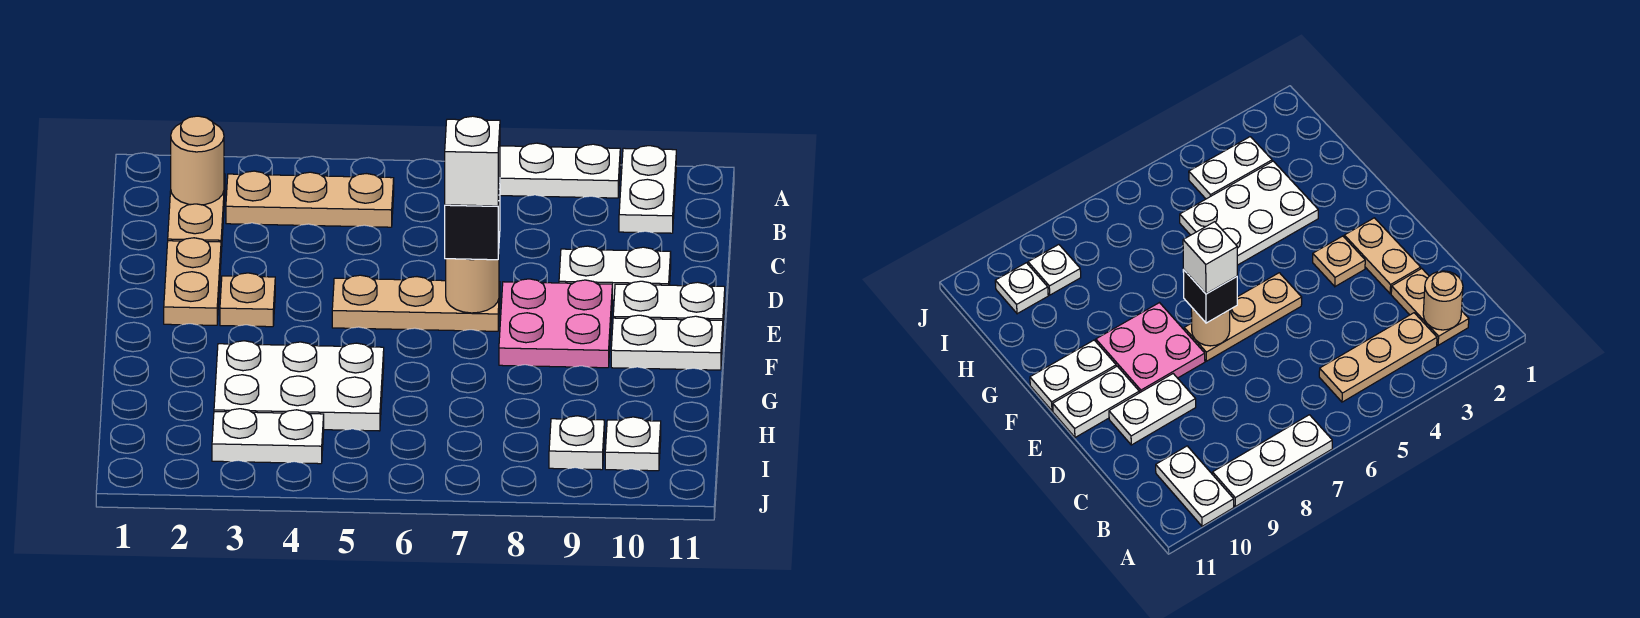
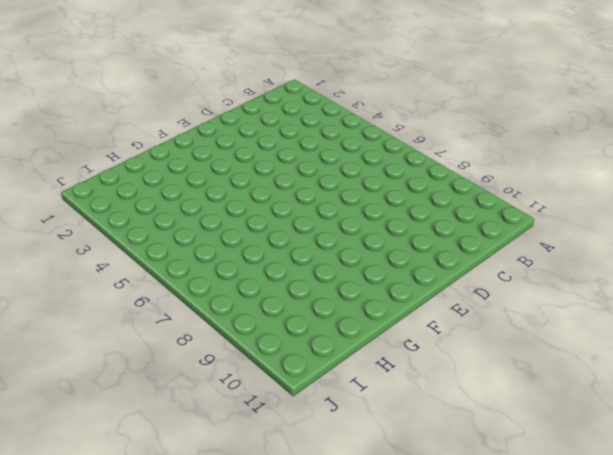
none -> white plate A7:A9 level 1
none -> white plate A10:B10 level 1
none -> tan plate B2:C2 level 1

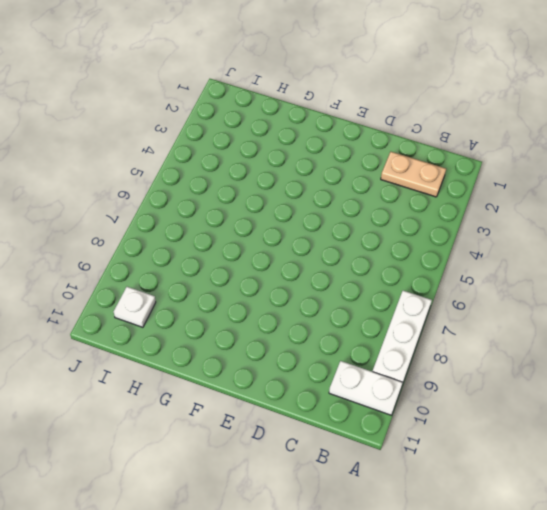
none -> tan plate B3:B5 level 1
none -> tan plate D2:E2 level 1
none -> white plate D9:D10 level 1

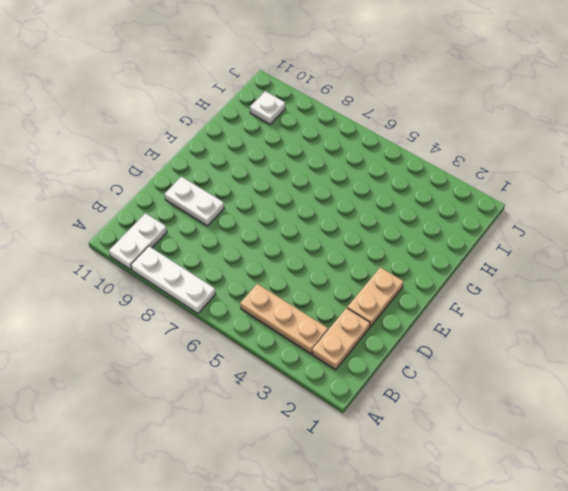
none -> tan plate E3 level 1
none -> tan plate E5:E7 level 1
none -> pink plate E8:F9 level 1

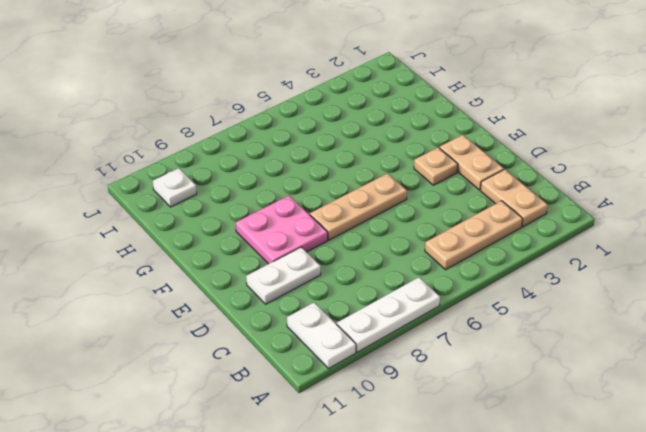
none -> white plate E10:E11 level 1
none -> white plate F10:F11 level 1
none -> white plate G3:H5 level 1

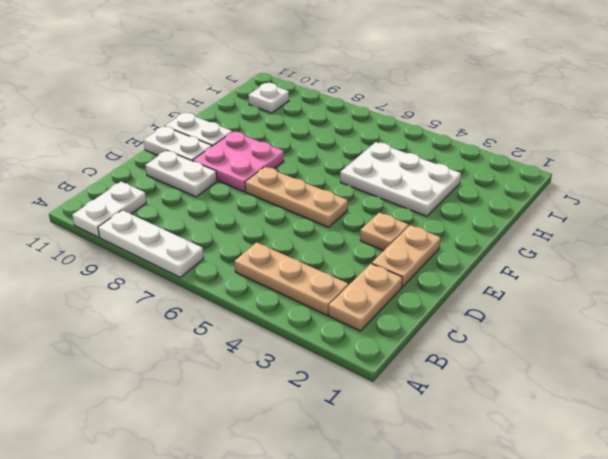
none -> white plate I3:I4 level 1
none -> white plate I9 level 1
none -> tan round brick B2 level 2

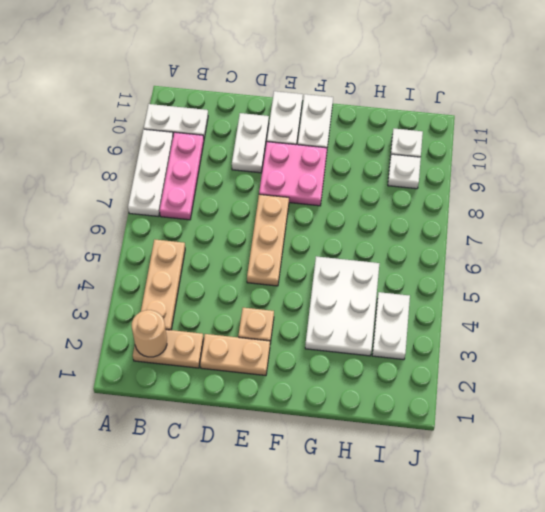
pink plate B7:B9 level 1 -> none
none -> tan round brick E7 level 2
none -> black brick E7 level 3
none -> white brick E7 level 4

